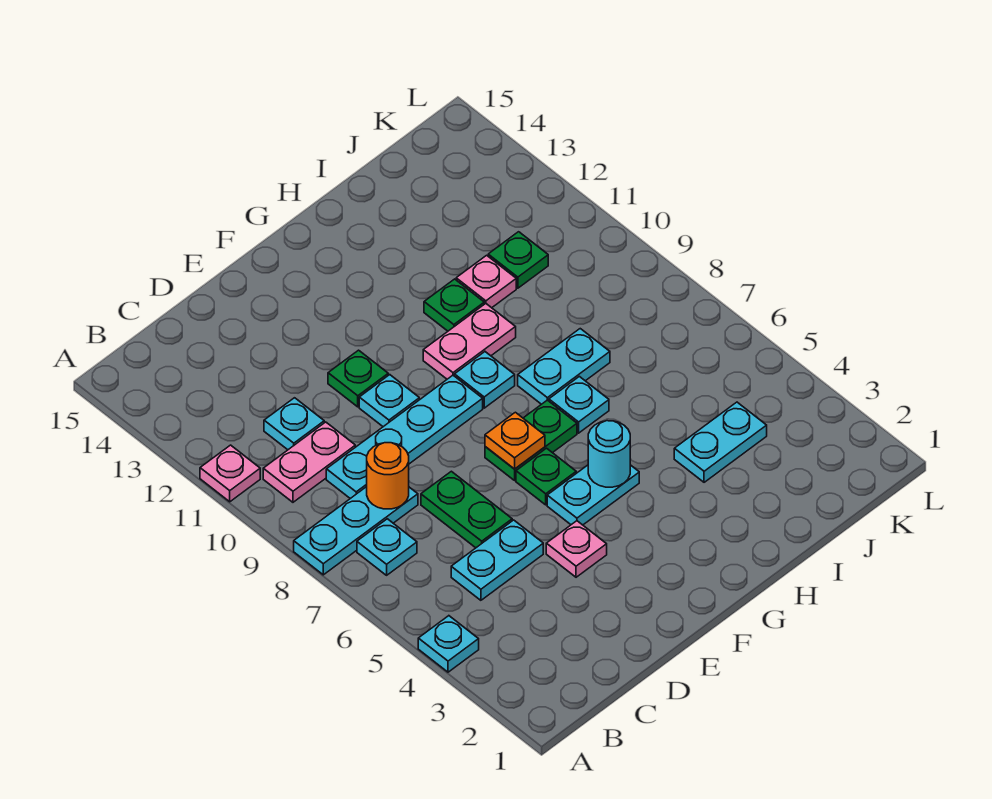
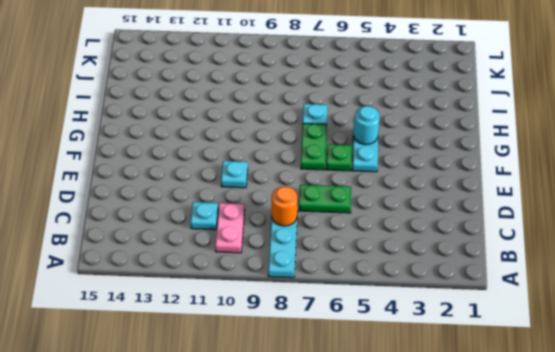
none -> cyan plate A4 level 1
none -> pink plate A11 level 1
none -> cyan plate B7 level 1

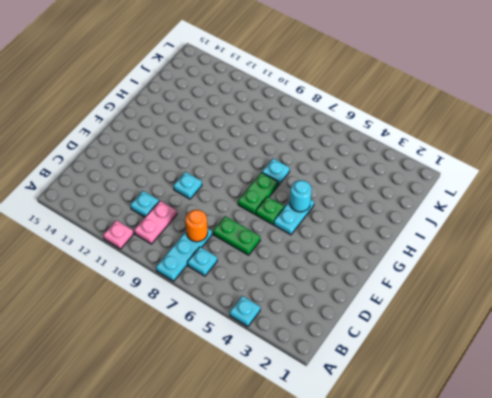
none -> cyan plate C5:D5 level 1
none -> cyan plate C9:F9 level 1
none -> pink plate E4 level 1

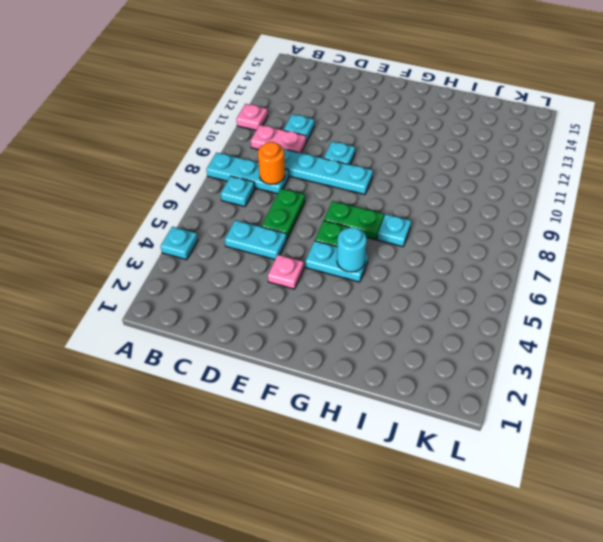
none -> green plate E11 level 1
none -> cyan plate G9 level 1
none -> pink plate G10:H10 level 1

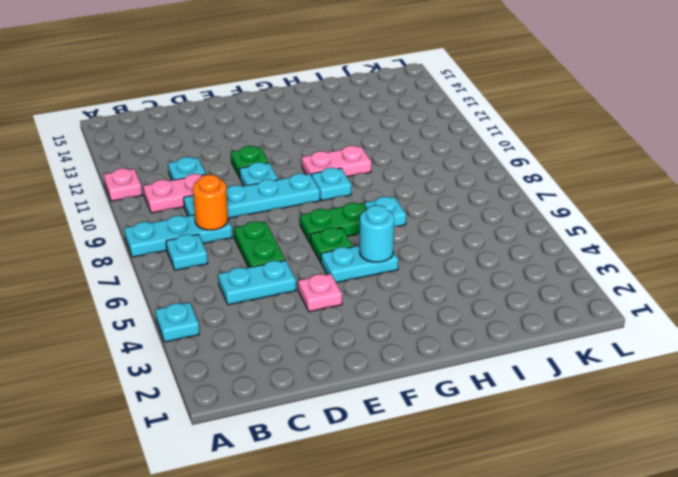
none -> cyan plate H8:I8 level 1
none -> green plate H11 level 1
none -> cyan plate I4:J4 level 1

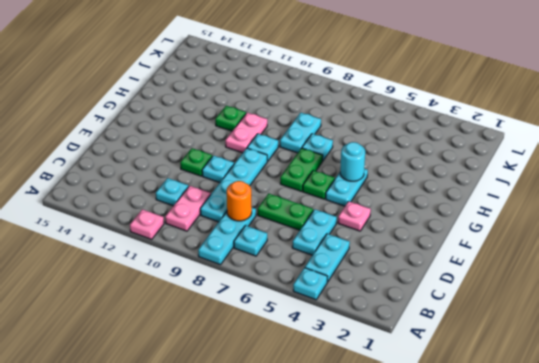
cyan plate B4:C4 level 1 -> cyan plate I4:J4 level 1
none -> pink plate I11 level 1
none -> green plate J11 level 1
none -> orange plate F7 level 2

